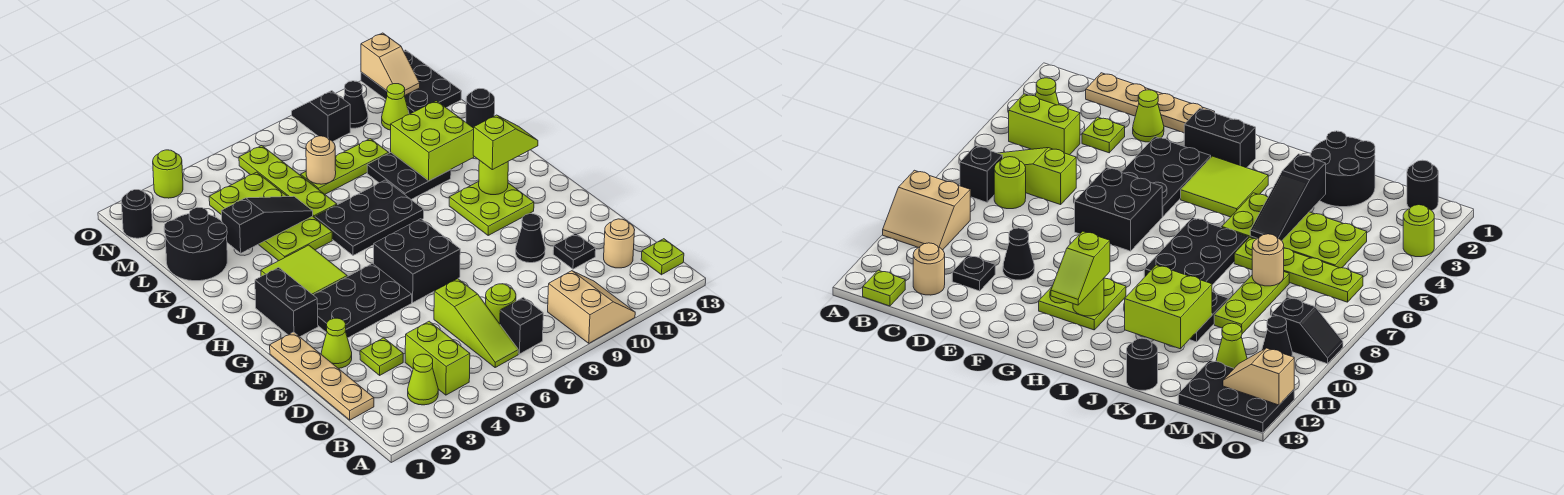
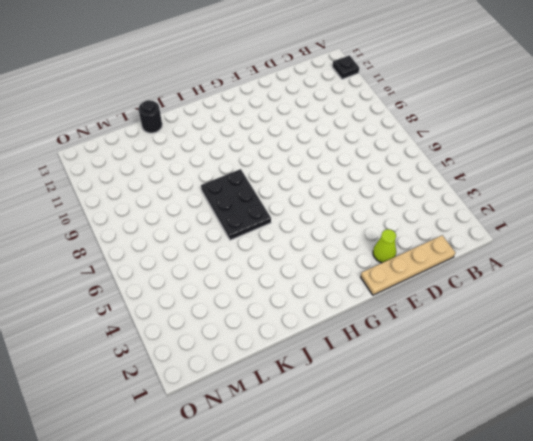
black plate A12 level 1 -> black plate D11 level 1
none -> tan slope A9:B10 level 1 top 9
none -> lime cone B3 level 1
none -> lime brick B4:C4 level 1
none -> lime slope B6:D6 level 1 top D

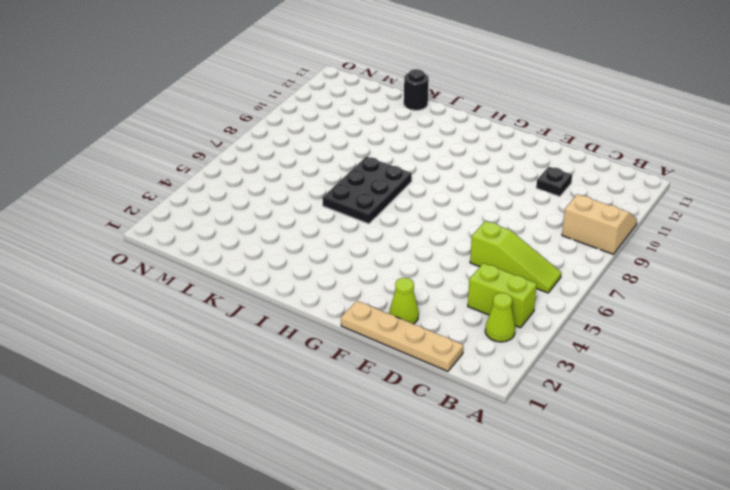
none -> black brick B7 level 1
none -> lime plate B13 level 1
none -> lime round brick C7 level 1
none -> tan round brick C12 level 1

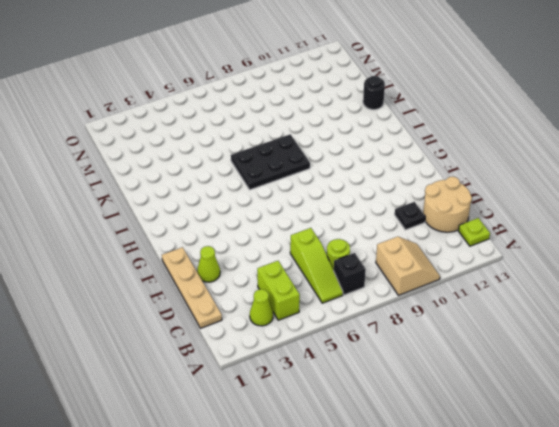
tan round brick C12:D13 level 1 -> tan round brick C12 level 1
none -> lime plate D3 level 1
none -> black cone E10 level 1
none -> black plate F3:G5 level 1
none -> black brick F6:G7 level 1

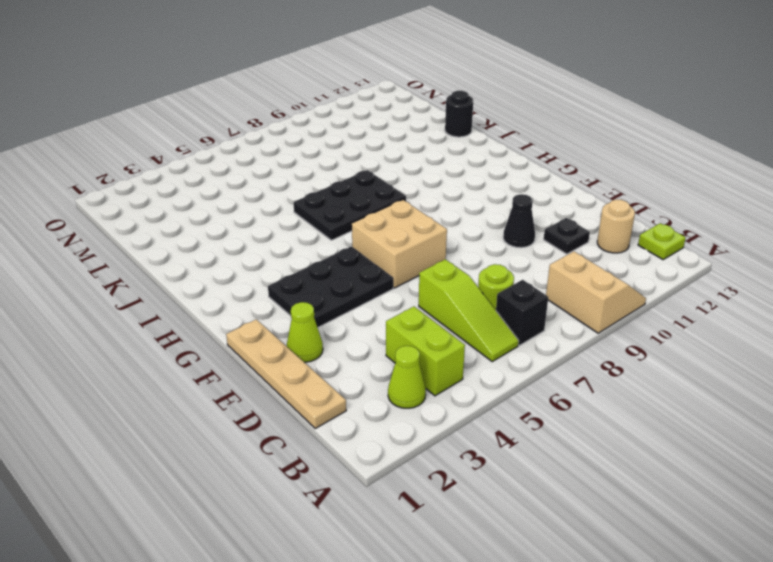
tan brick F6:G7 level 1 -> black brick F6:G7 level 1
none -> lime plate D3 level 1
none -> black brick G2:H2 level 1
none -> lime plate G10:H11 level 1
none -> lime tile H3:I4 level 1

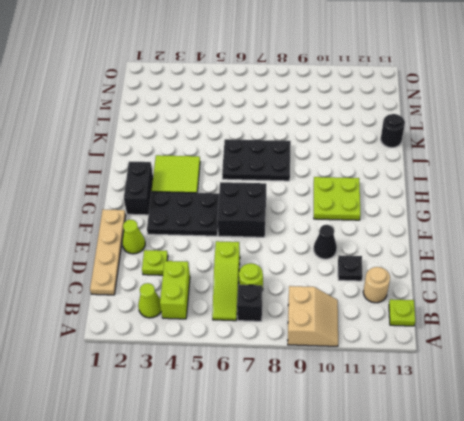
none -> lime plate J4:M5 level 1
none -> black plate J9:K10 level 1
none -> black round brick K1:L2 level 1
none -> lime plate K6:N6 level 1

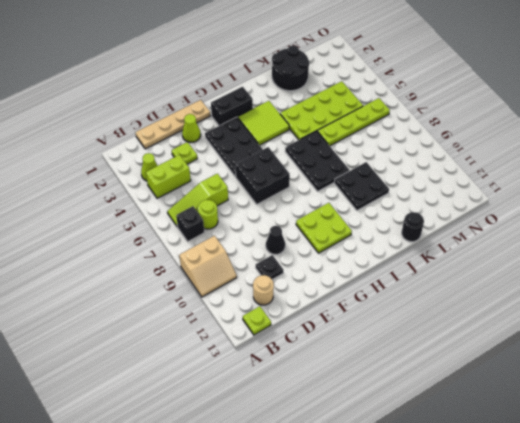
none -> lime plate L7:L9 level 1
none -> lime cone M11 level 1
none -> black plate M12:O13 level 1
none -> black round brick N1 level 1

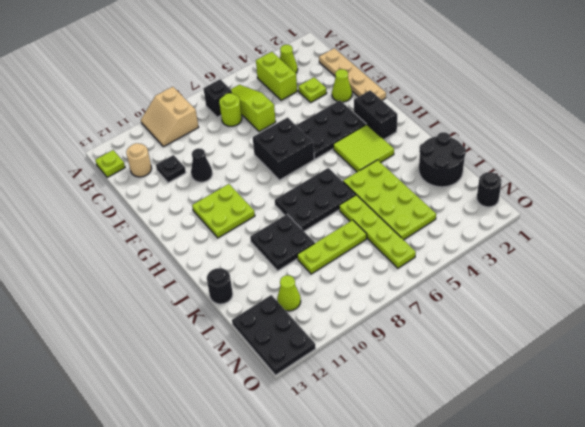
none -> black slope N9:O9 level 1 top N
none -> black cone N10 level 1
none -> lime round brick O3 level 1
none -> lime round brick H11 level 2

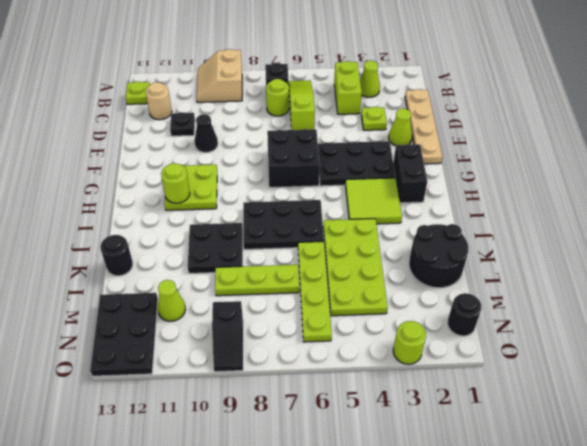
none -> black cone N10 level 1
none -> lime brick J10:K11 level 2
none -> black slope K3:K5 level 2 top 3
none -> tan round brick L7 level 2

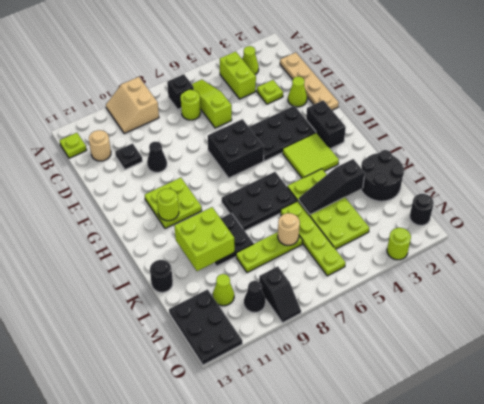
none -> tan slope N12:O12 level 2 top O
none -> lime slope H11:H12 level 3 top 11

